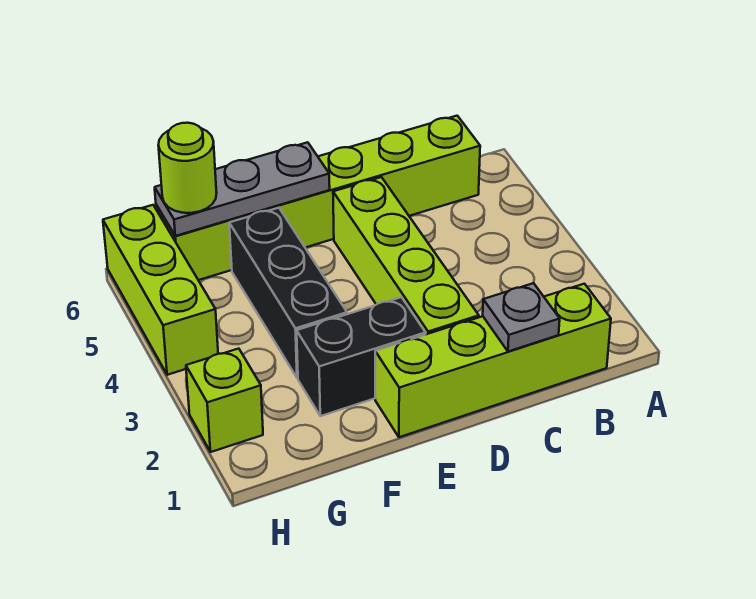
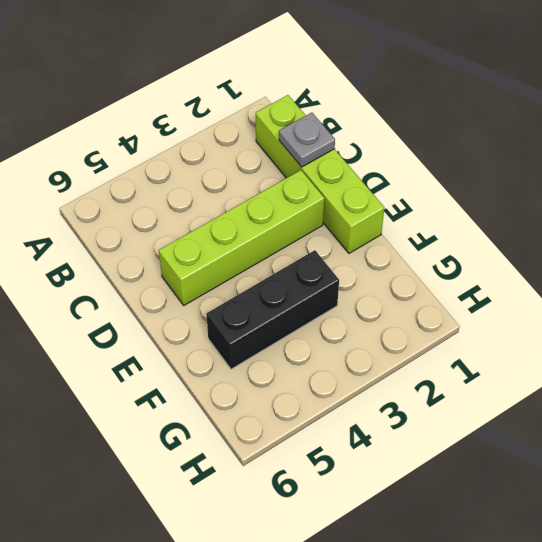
none -> lime brick B6:G6 level 1
none -> black brick E2:F2 level 1

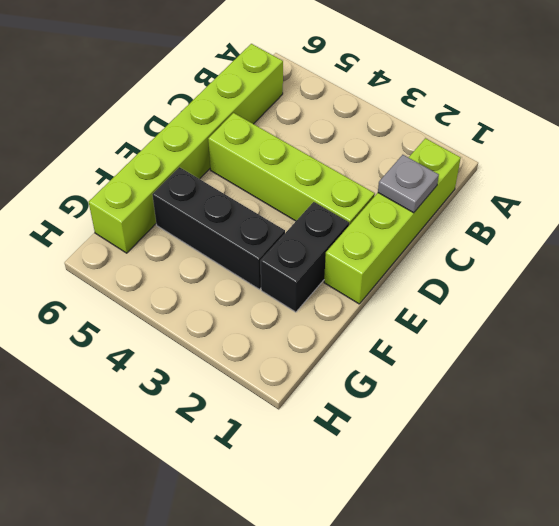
none -> lime brick H2 level 1
none -> lime brick H4:H6 level 1

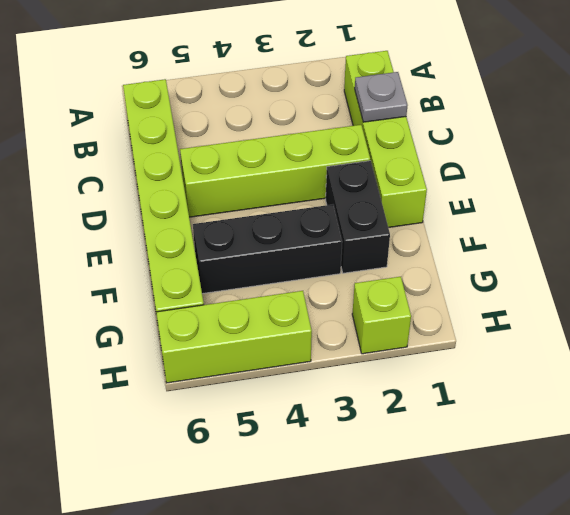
none -> grey plate E6:G6 level 2
none -> lime round brick G6 level 3

